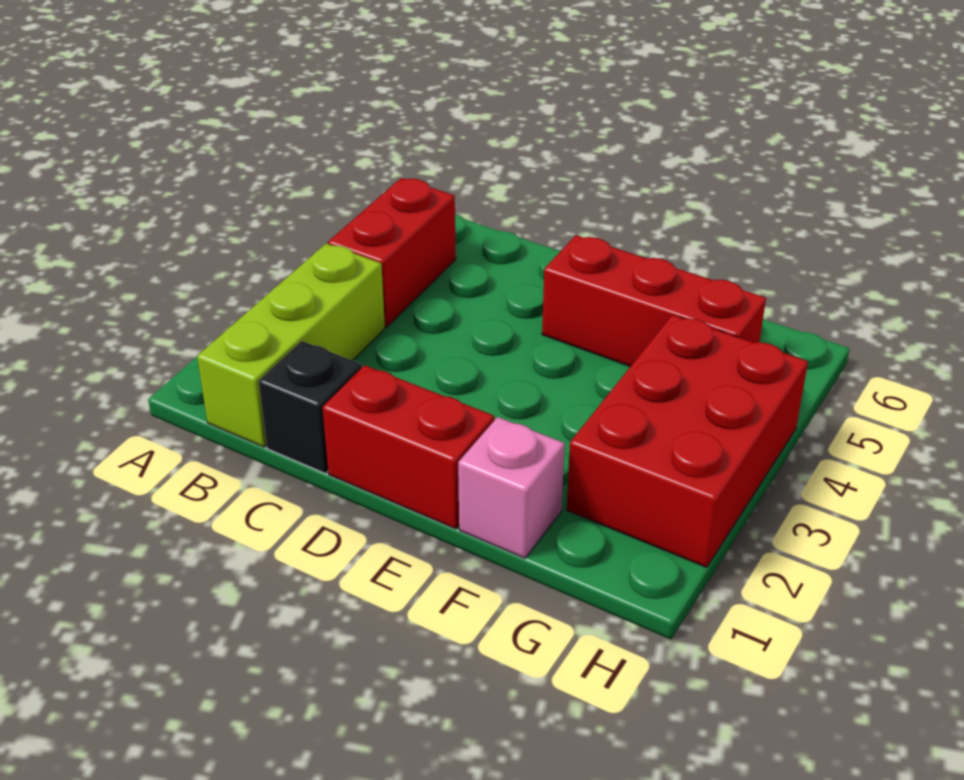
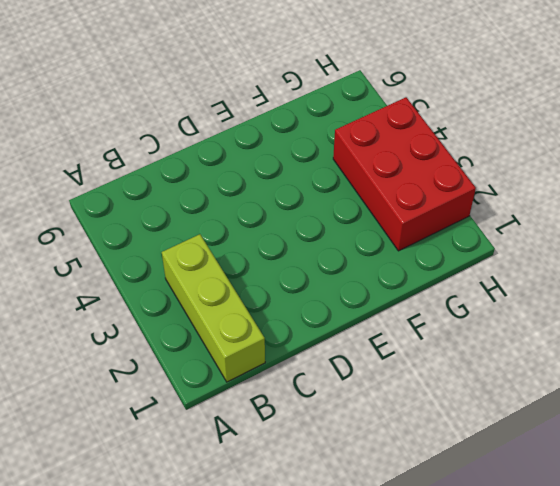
none -> red brick B4:B5 level 1
none -> black brick C1 level 1

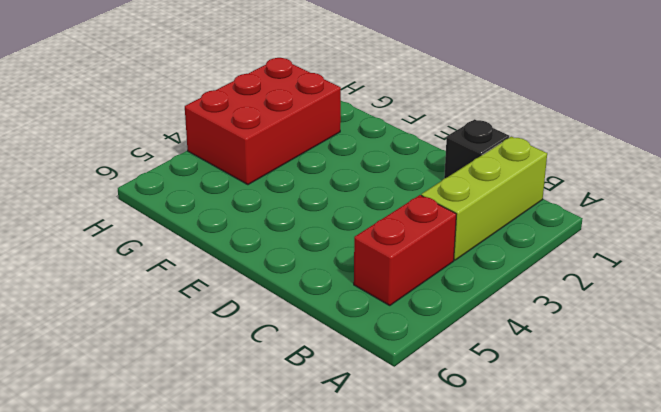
none -> red brick D1:E1 level 1
none -> red brick E5:G5 level 1

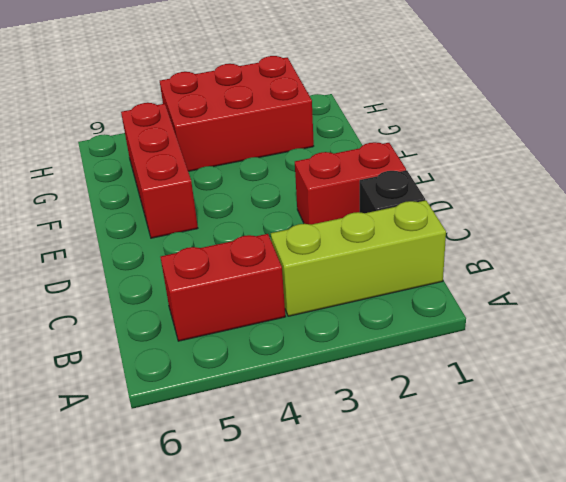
red brick D1:D2 level 1 -> red brick D1:E1 level 1
none -> pink brick F1 level 1

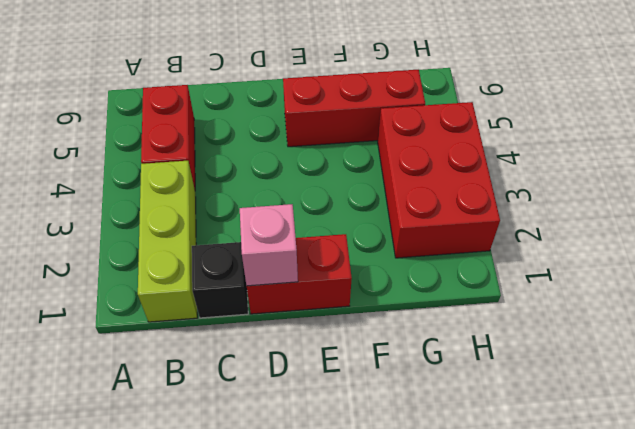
pink brick D1 level 2 -> pink brick F1 level 1

